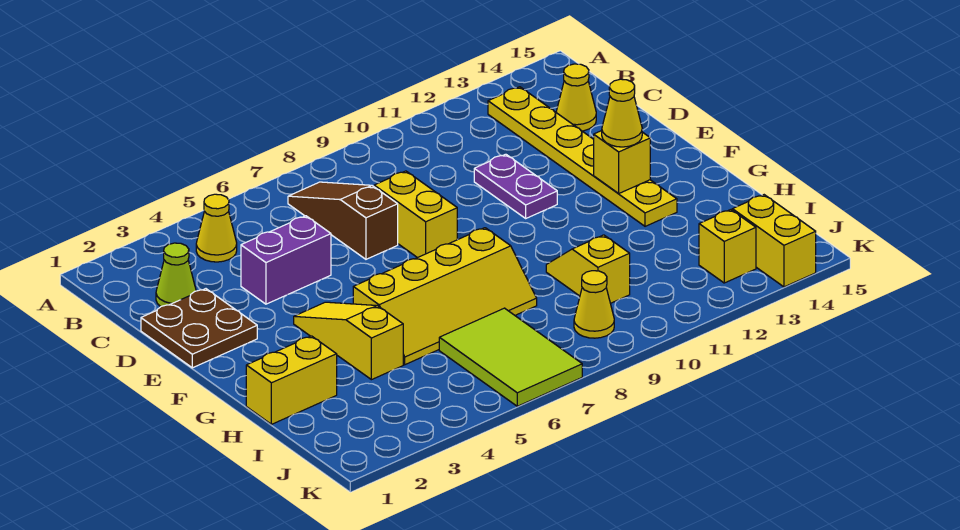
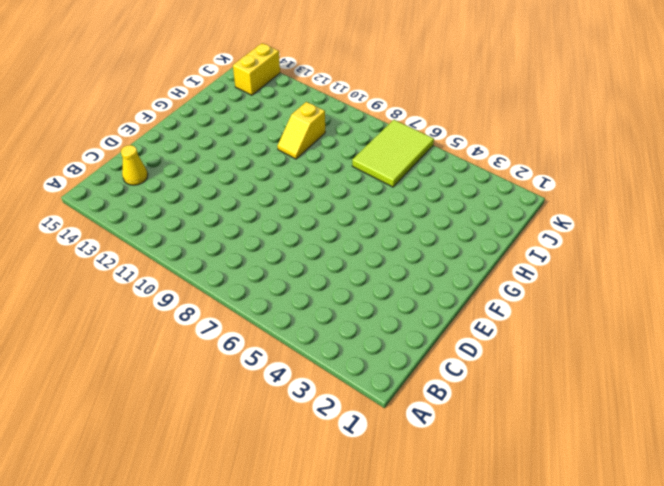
none -> yellow cone B4 level 1
none -> brown slope B7:D7 level 1 top D
none -> yellow plate B13:G13 level 1

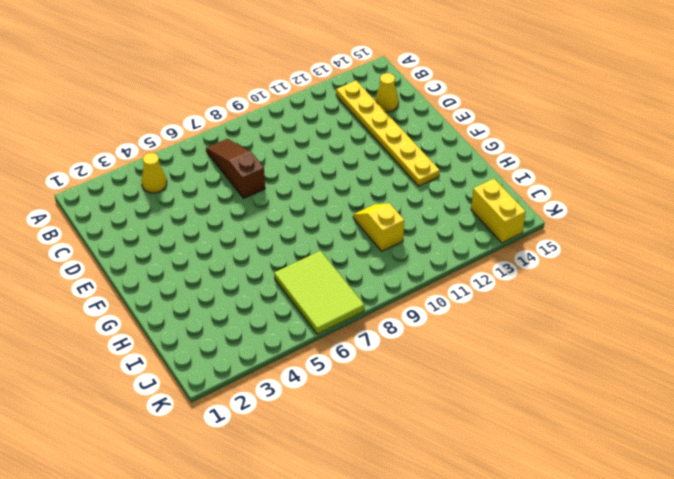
none -> lime cone C2 level 1
none -> brown plate D1:E2 level 1
none -> purple brick D4:D5 level 1

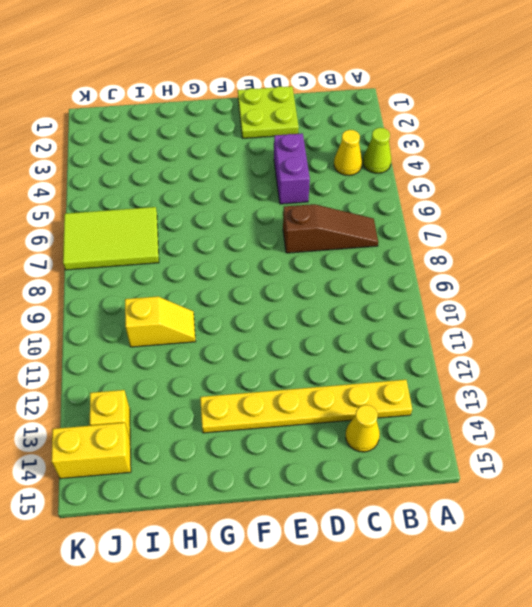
lime cone A4 level 1 -> lime cone C2 level 1
lime plate D1:E2 level 1 -> brown plate D1:E2 level 1
none -> yellow brick D8:E8 level 1
none -> purple plate D11:E11 level 1
none -> yellow slope F4:H4 level 1 top H

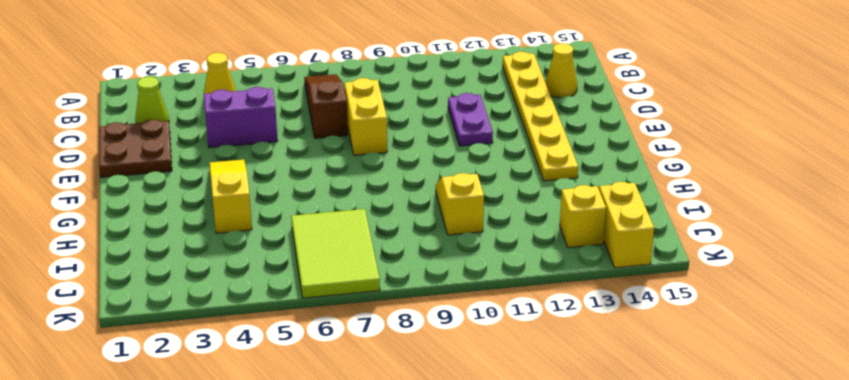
none -> yellow slope G5:H8 level 1 top G
none -> yellow brick H1:H2 level 1
none -> yellow cone J9 level 1

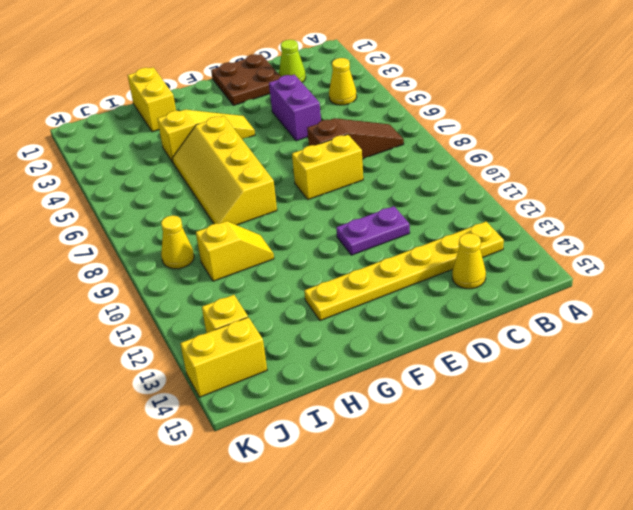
none -> lime tile I6:K7 level 1
none -> yellow brick F13 level 2
none -> yellow cone F13 level 3

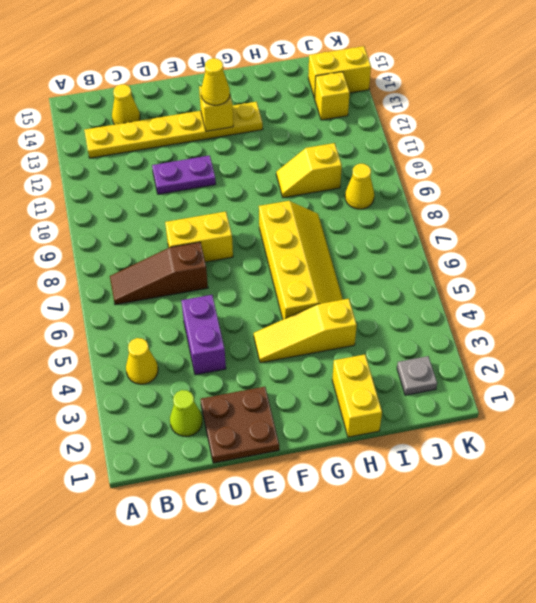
grey plate J2 level 1 -> none
none -> lime tile I6:K7 level 1

